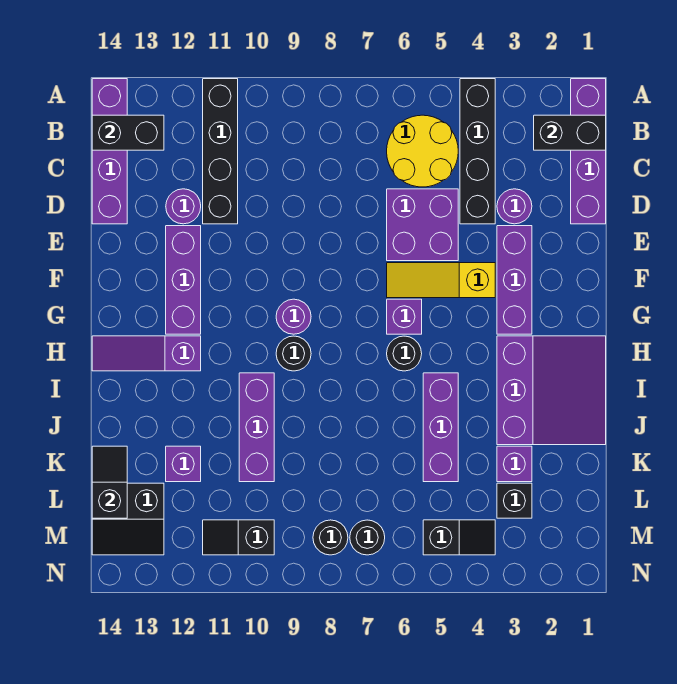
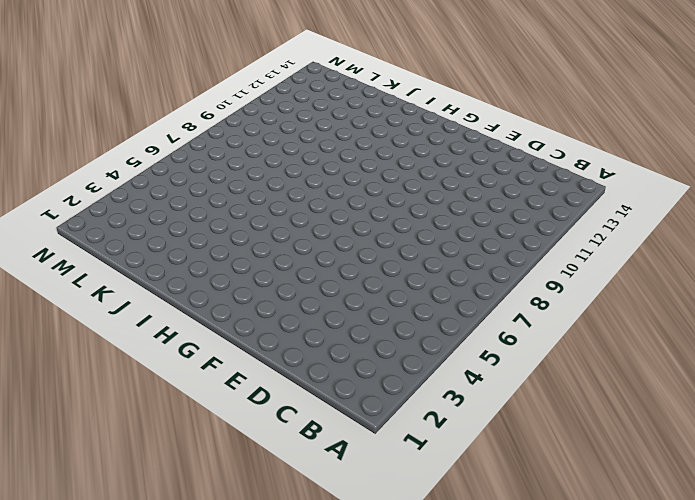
none -> purple brick A1:D1 level 1
none -> black brick A4:D4 level 1
none -> black brick A11:D11 level 1
none -> purple brick A14:D14 level 1

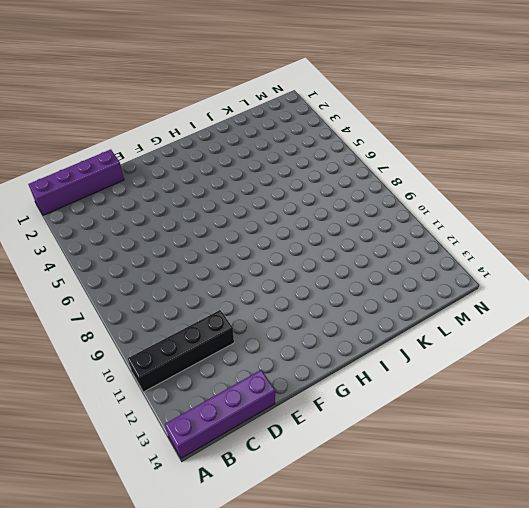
none -> black brick A4:D4 level 1
none -> yellow round brick B5:C6 level 1
none -> purple round brick D3 level 1
none -> purple brick D5:E6 level 1

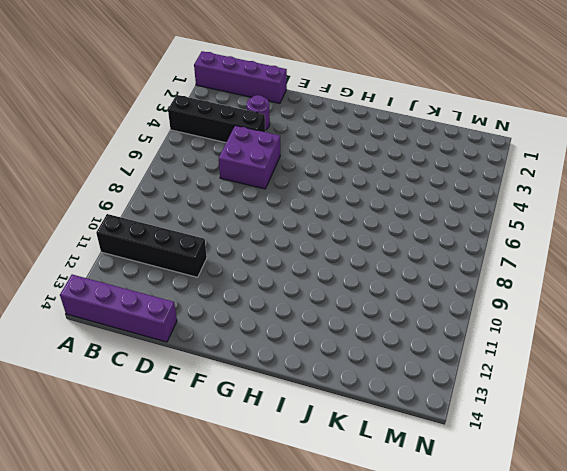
none -> yellow round brick B5:C6 level 1
none -> purple round brick D12 level 1
none -> purple brick E3:G3 level 1
none -> purple brick E12:G12 level 1

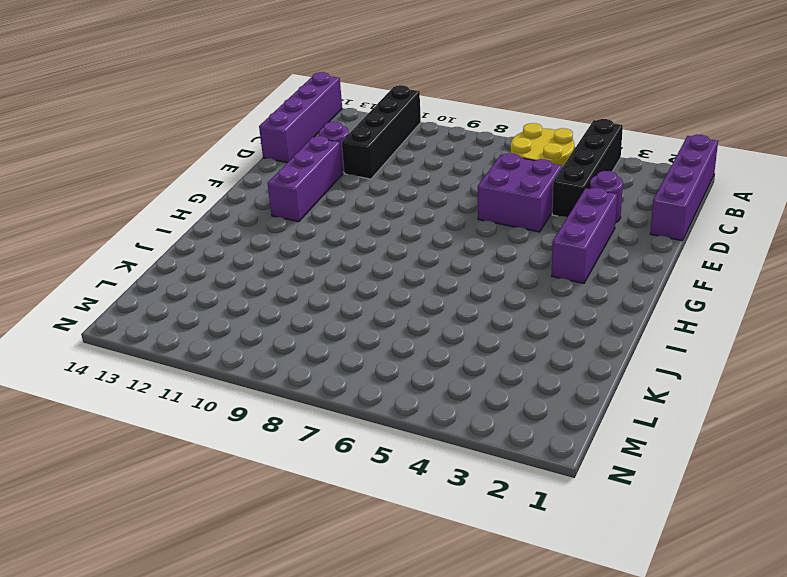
none -> yellow slope F4:F6 level 1 top 4
none -> purple brick G6 level 1
none -> purple round brick G9 level 1
none -> purple slope H1:J3 level 1 top 3

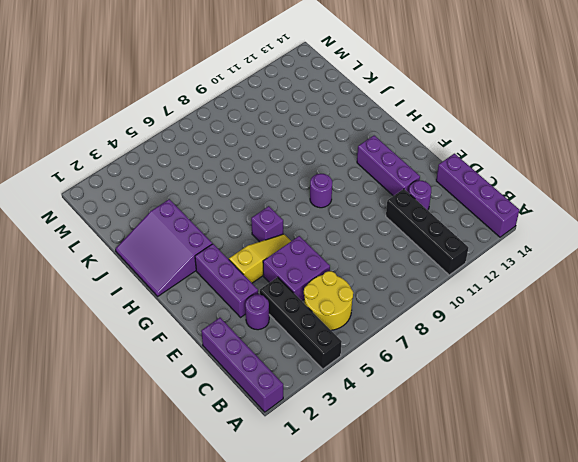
none -> black round brick H6 level 1
none -> black round brick H9 level 1
none -> purple slope H12:H14 level 1 top 12
none -> purple brick I5:K5 level 1

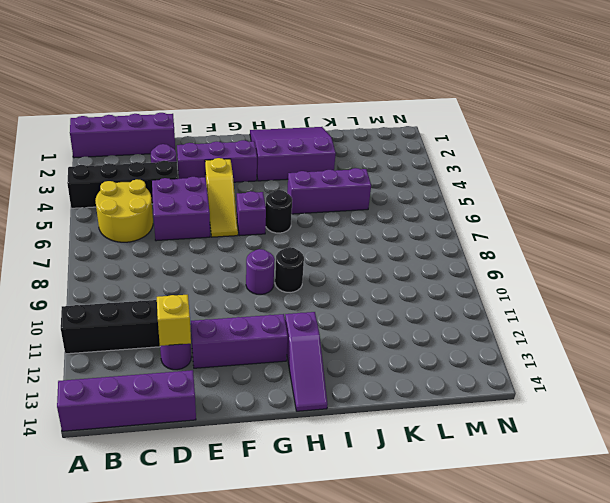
yellow brick D12 level 2 -> none
none -> purple brick I10:K10 level 1
none -> purple brick K3 level 1
none -> purple brick K12 level 1
none -> black brick L3 level 1

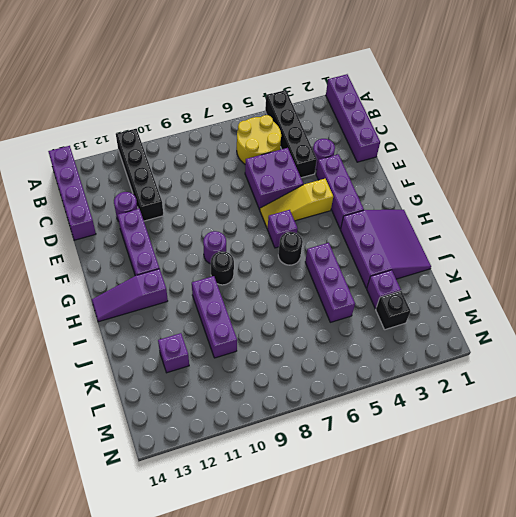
none -> black slope L13:M14 level 1 top L
none -> black slope M4:M5 level 1 top 5
none -> black round brick M7 level 1
none -> black round brick M8 level 1

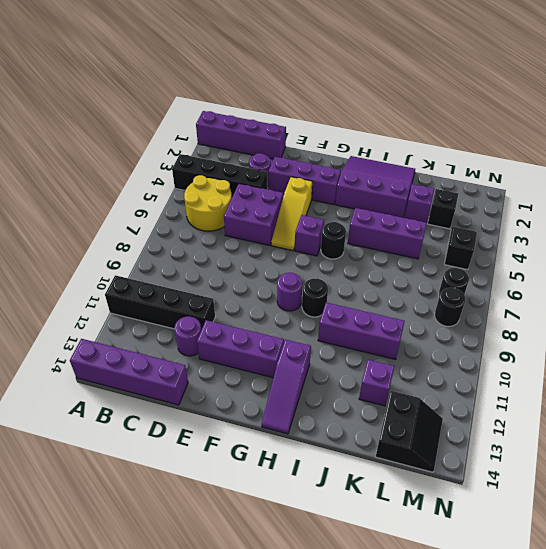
none -> black slope M10:M11 level 1 top 10
none -> black brick B1:B2 level 2
none -> black brick B13:B14 level 2
none -> black slope K14:L14 level 2 top L

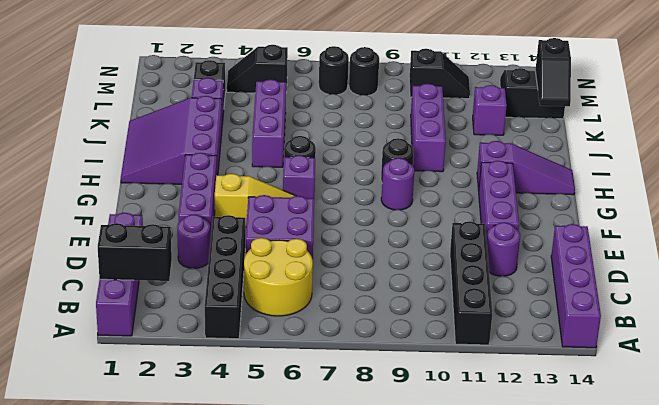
none -> black brick B13:B14 level 2

